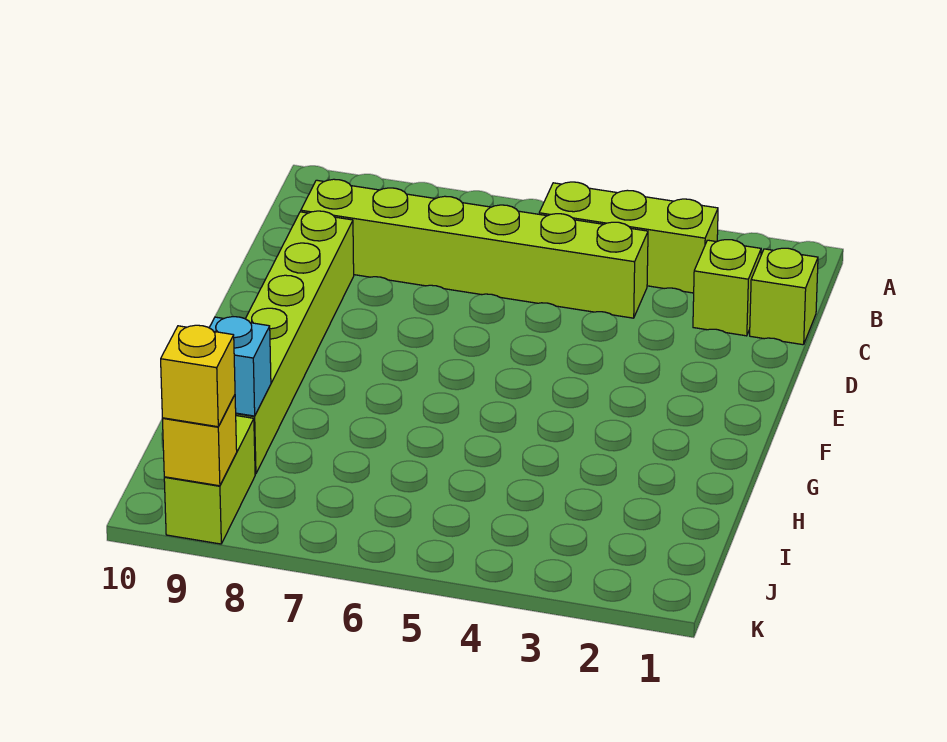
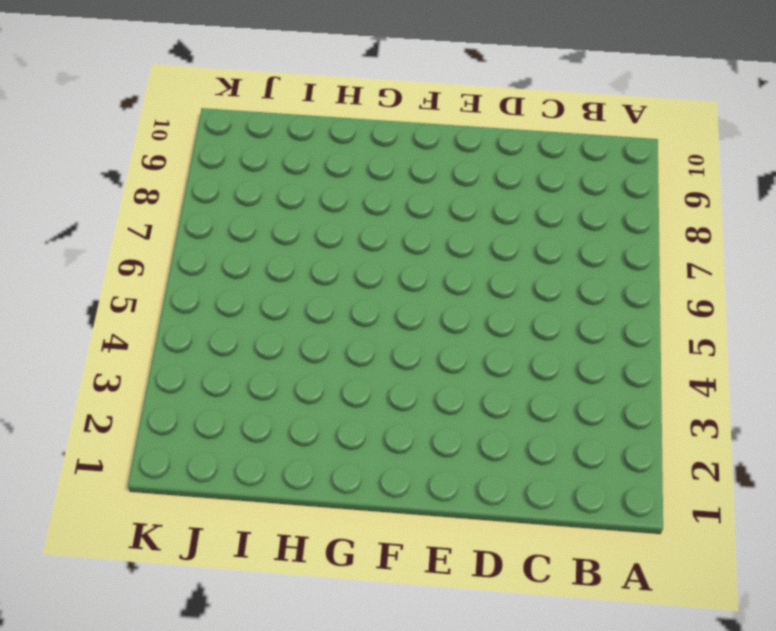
none -> lime brick B3:B5 level 1
none -> lime brick C1 level 1

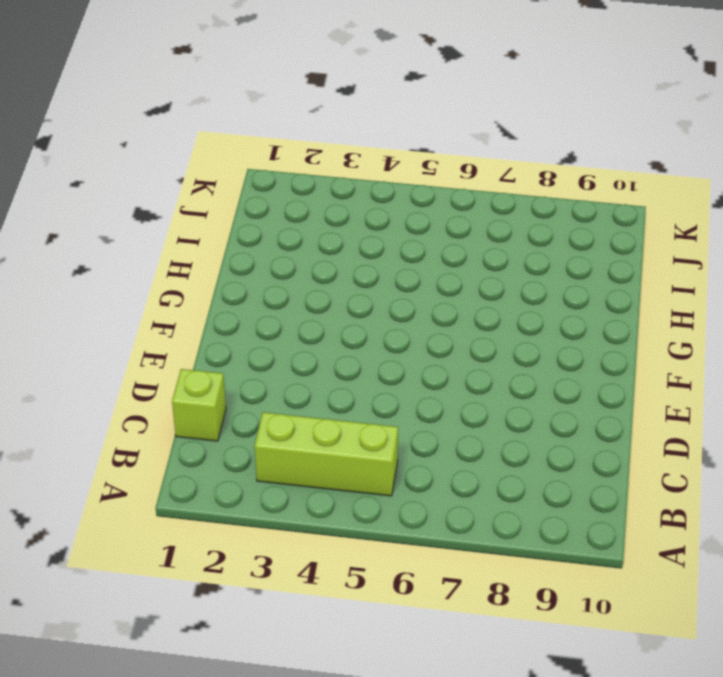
none -> lime brick C2 level 1
none -> lime brick C4:C9 level 1

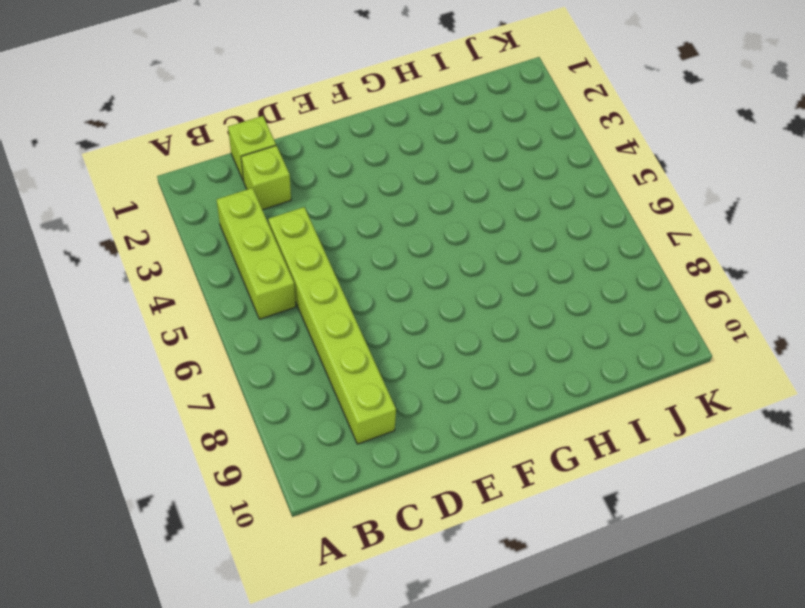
none -> lime brick D9:I9 level 1
none -> lime brick J9:K9 level 1

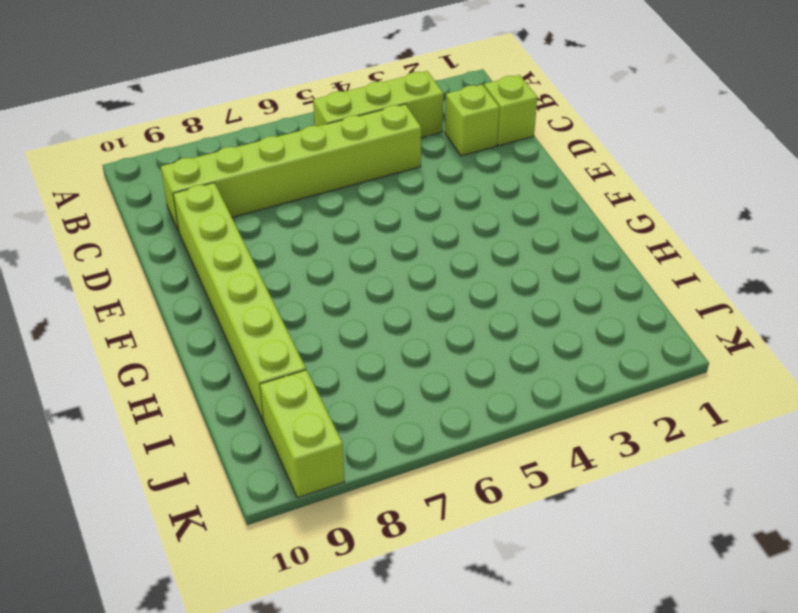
none -> cyan brick I9 level 2
none -> yellow brick K9 level 2

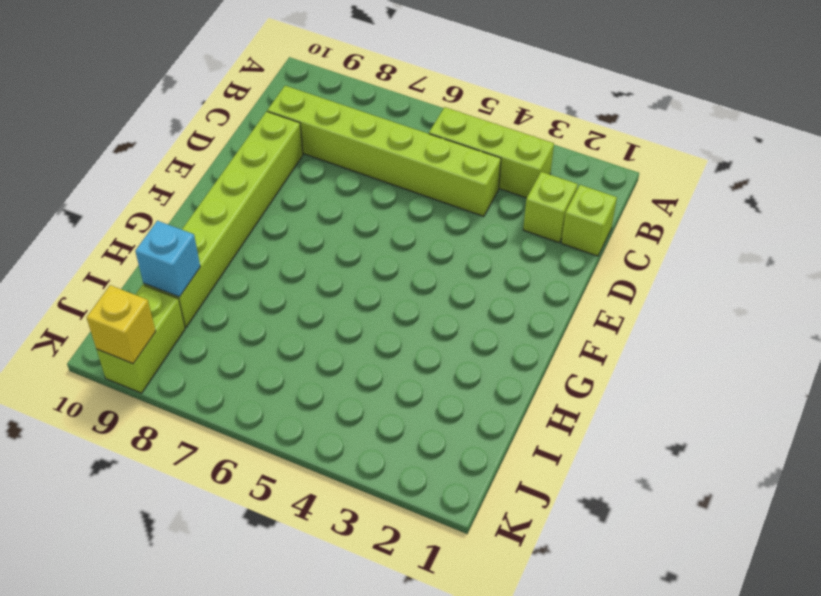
none -> yellow brick K9 level 3

